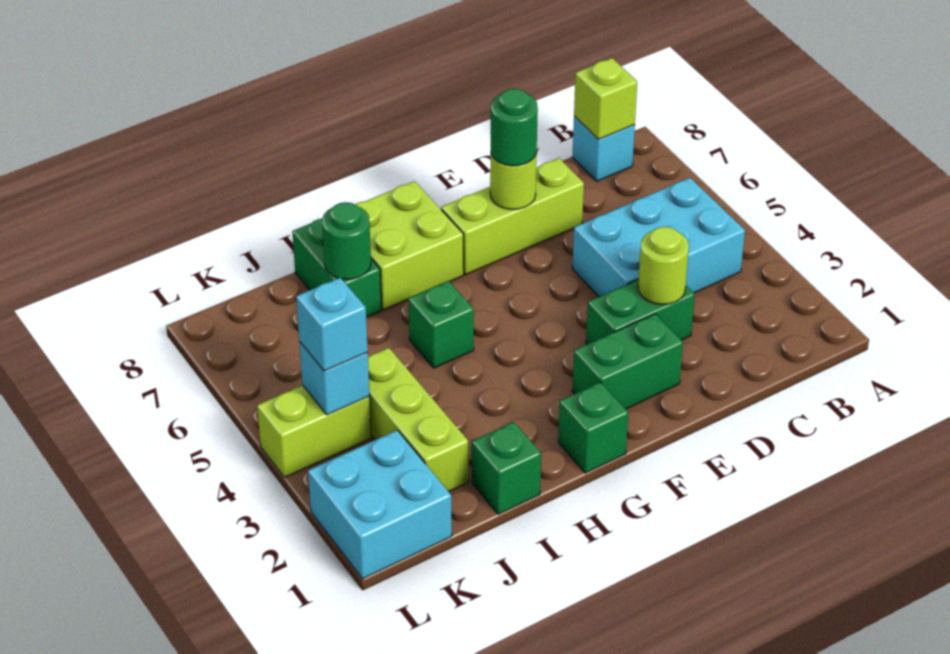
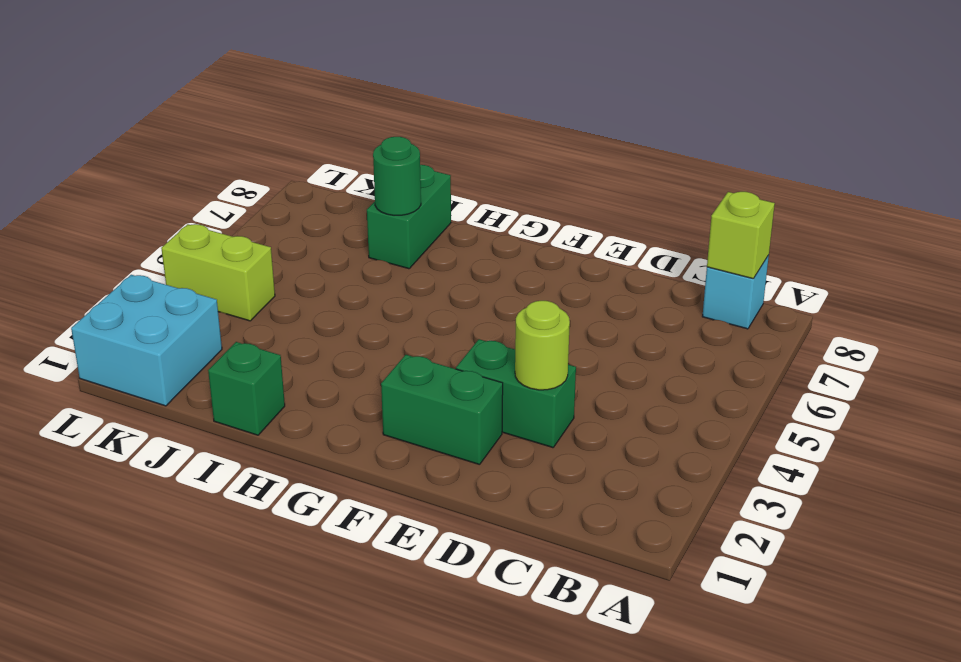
none -> cyan brick B4:D5 level 1
none -> lime brick D7:F7 level 1
none -> green brick G1 level 1

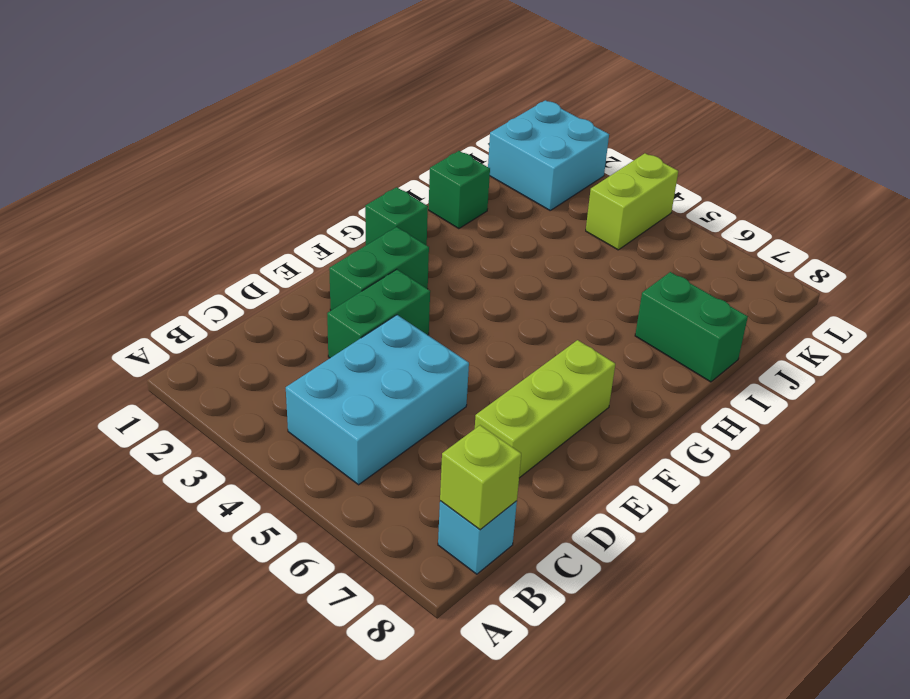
none -> lime brick G7:H8 level 1
none -> green brick H5 level 1
none -> lime brick J2:J4 level 1

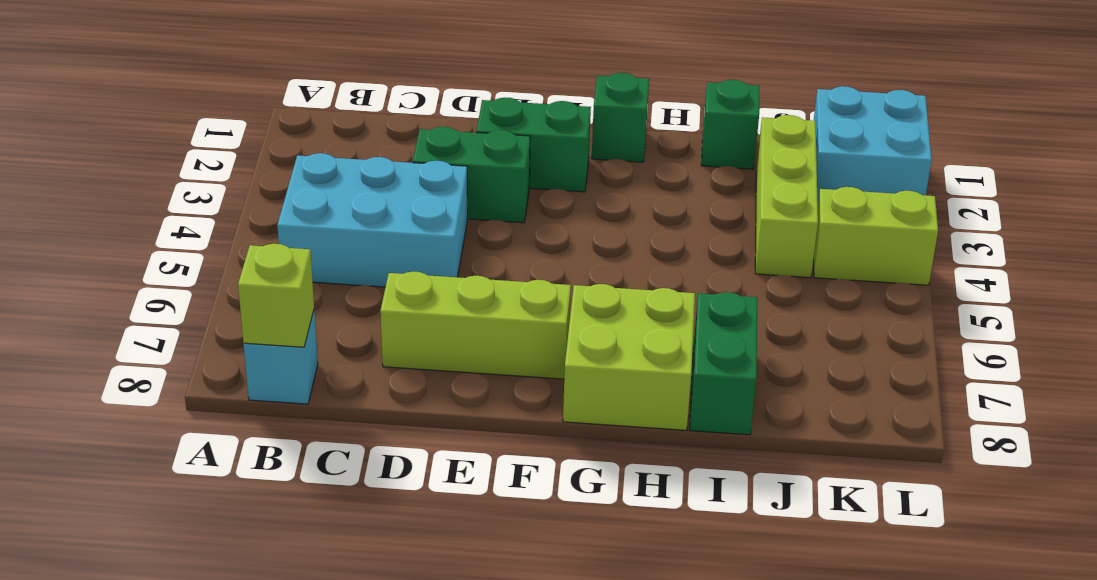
none -> green brick H5 level 1
none -> lime round brick D3 level 2
none -> lime round brick E7 level 2

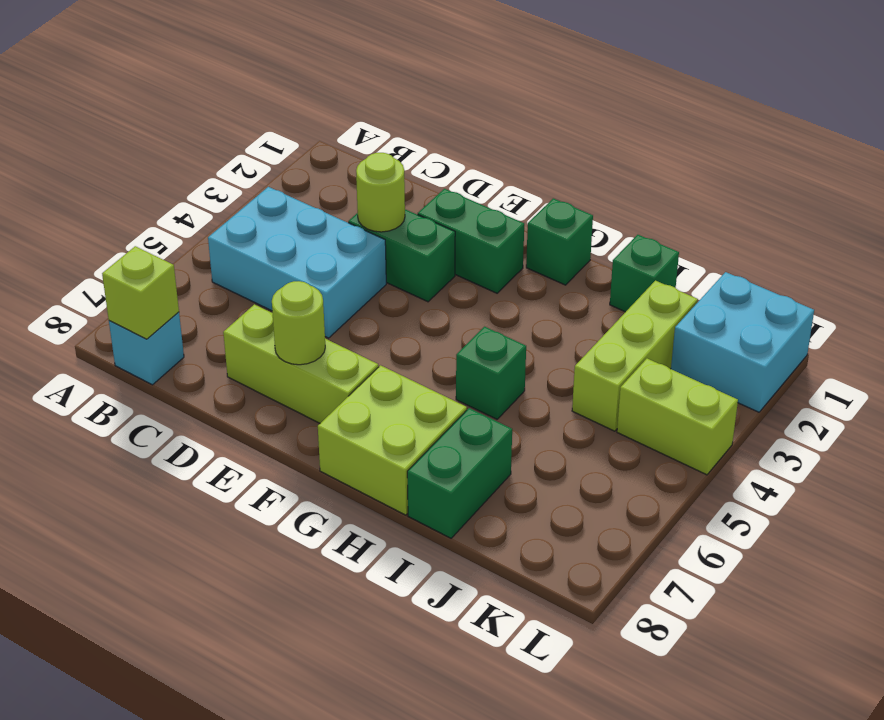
none -> green round brick I7 level 2
none -> cyan brick K4 level 2
none -> green round brick E7 level 3

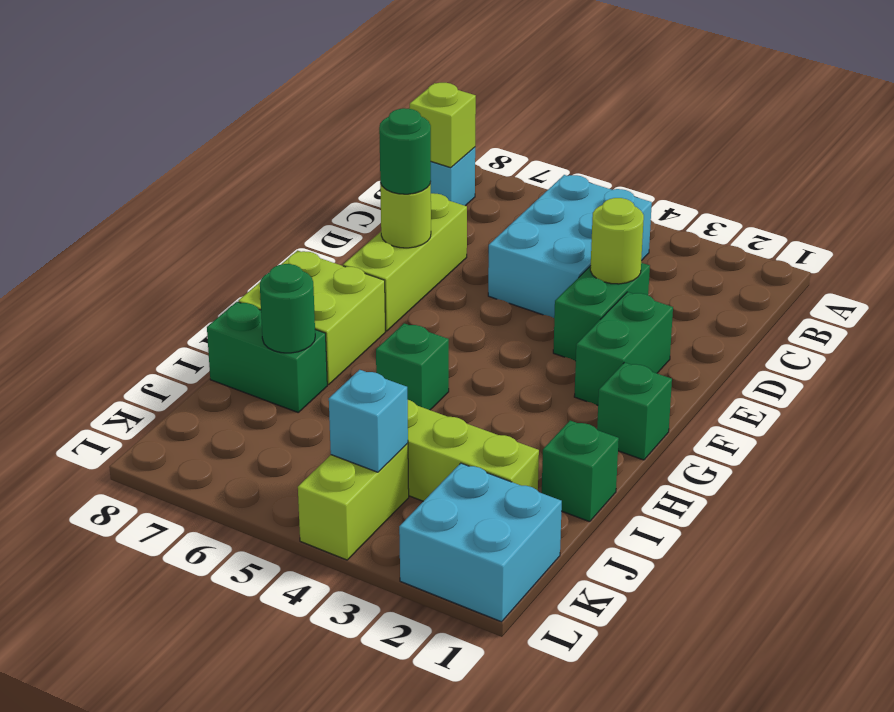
none -> cyan brick K4 level 3

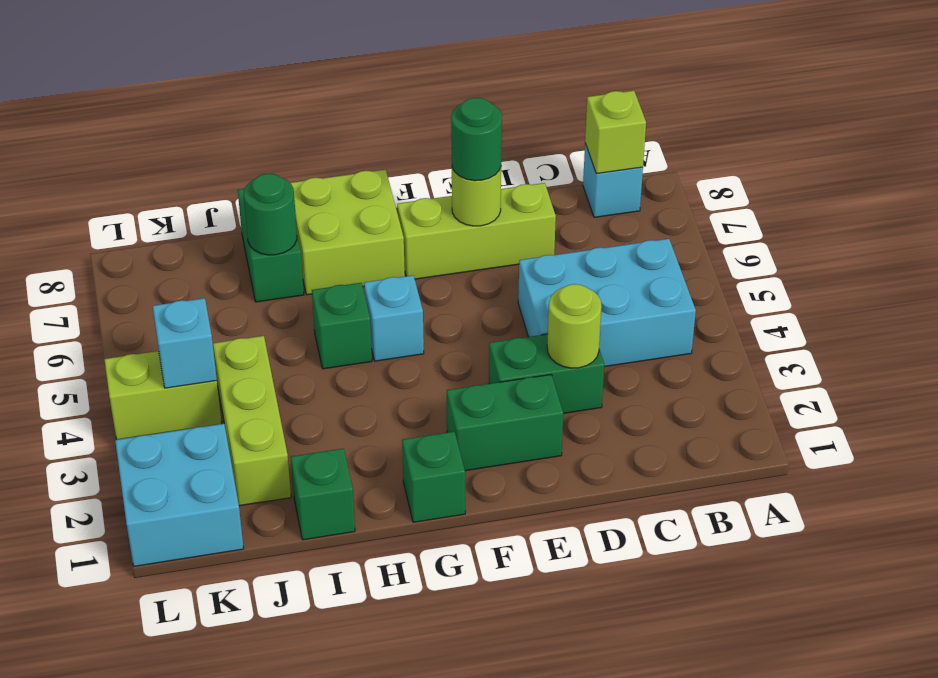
cyan brick G5 level 1 -> cyan brick K4 level 3

